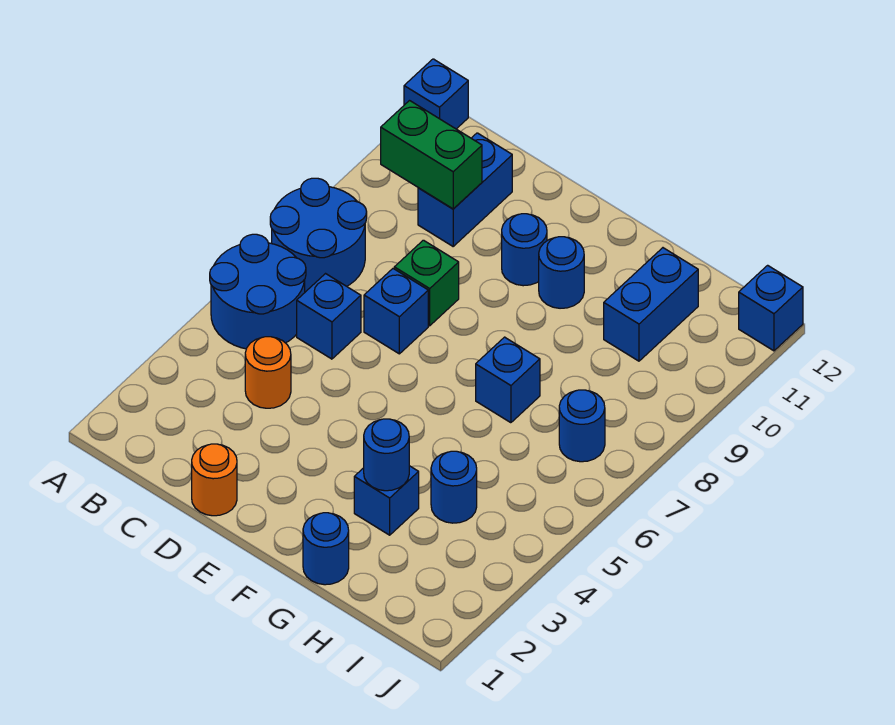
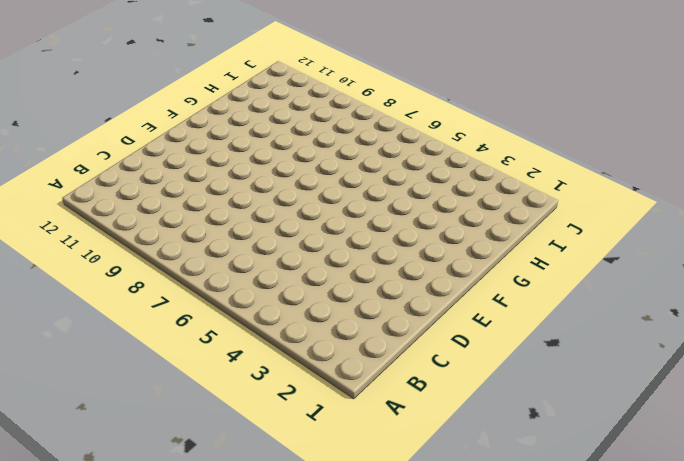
none -> blue round brick A5:B6 level 1
none -> blue round brick A7:B8 level 1
none -> blue brick A12 level 1

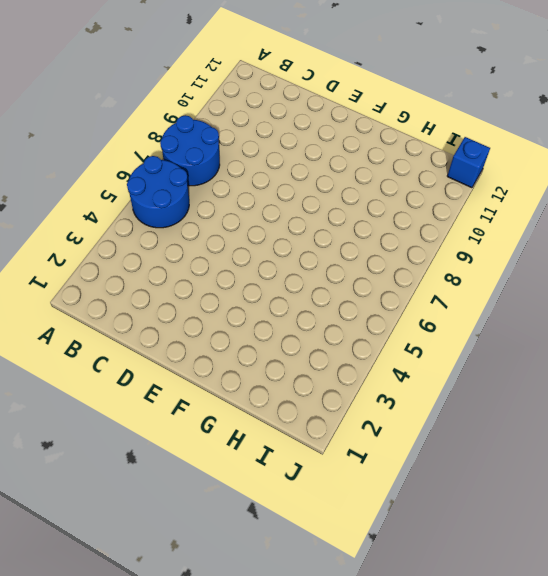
none -> blue brick A12 level 1
none -> orange round brick C4 level 1
none -> blue brick C6 level 1

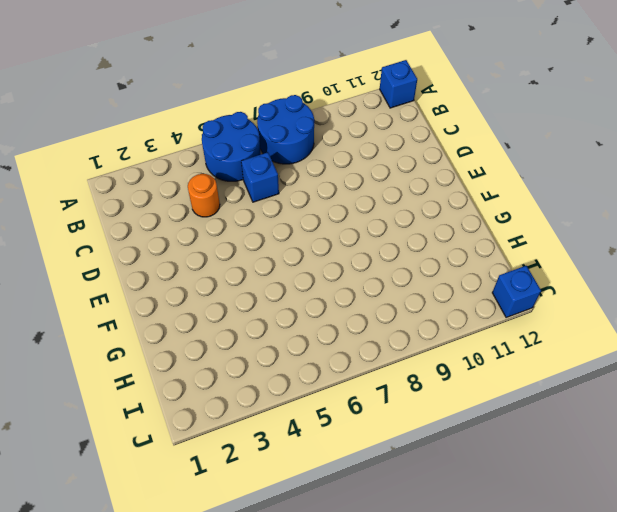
none -> blue brick C10:C11 level 1
none -> orange round brick D1 level 1
none -> blue brick D7 level 1

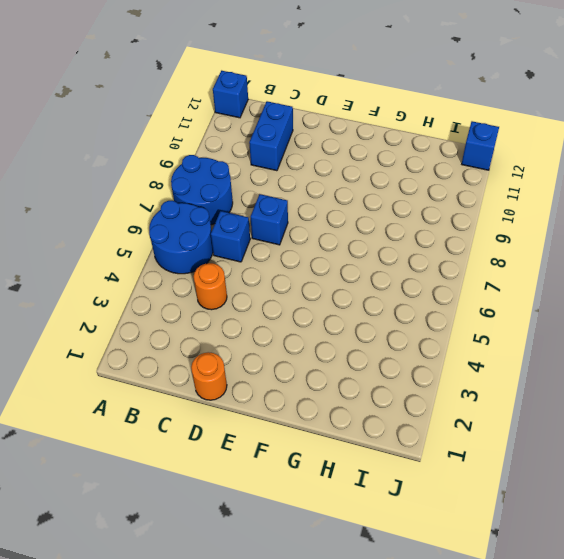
none -> green brick D8 level 1
none -> blue round brick E10 level 1
none -> blue round brick F10 level 1

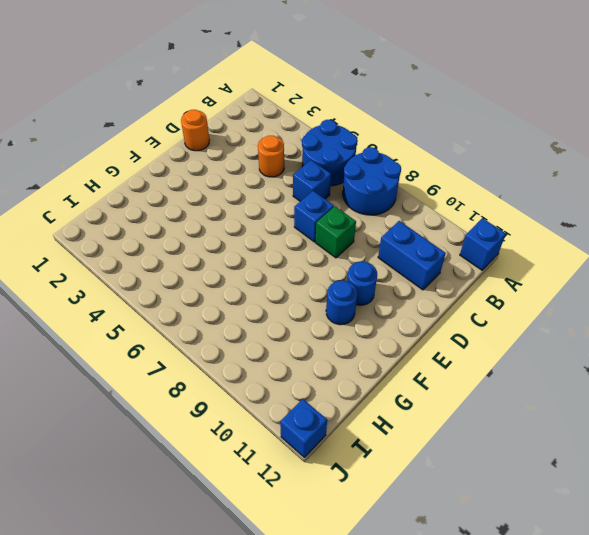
none -> blue round brick G1 level 1
none -> blue brick G3 level 1
none -> blue brick G7 level 1

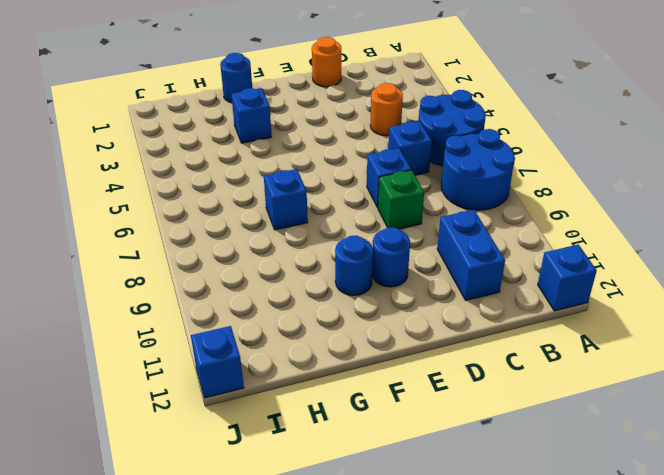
none -> blue round brick H4 level 1
none -> blue brick H10:H11 level 1
none -> blue round brick I7 level 1

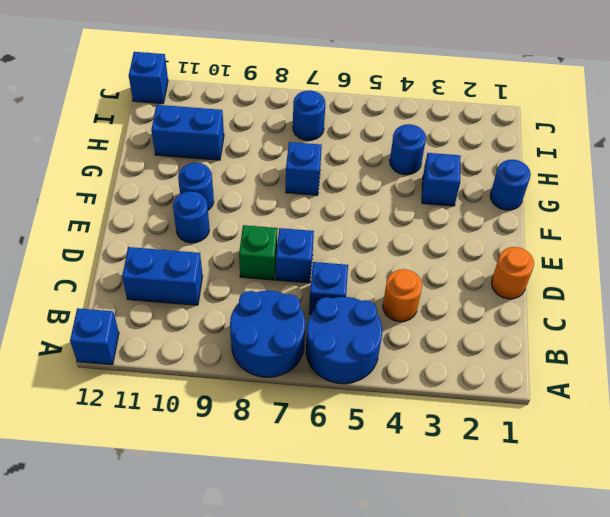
none -> green brick B10:C10 level 2
none -> blue round brick G3 level 2

